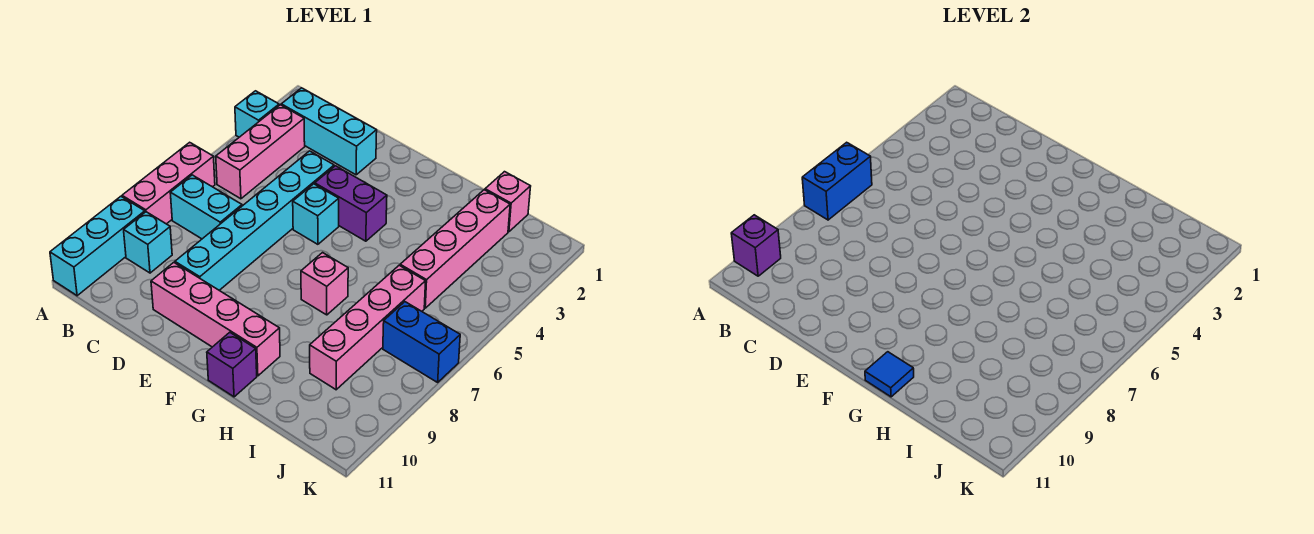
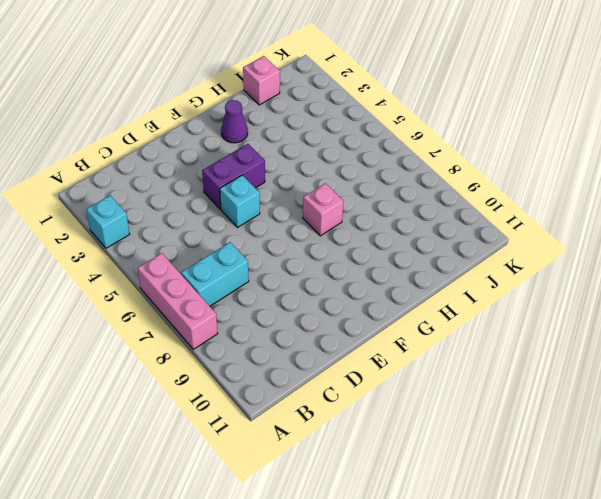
purple cone G2 level 1 -> none
none -> cyan brick A9:A11 level 1
none -> cyan brick B2:D2 level 1
none -> pink brick B3:B5 level 1

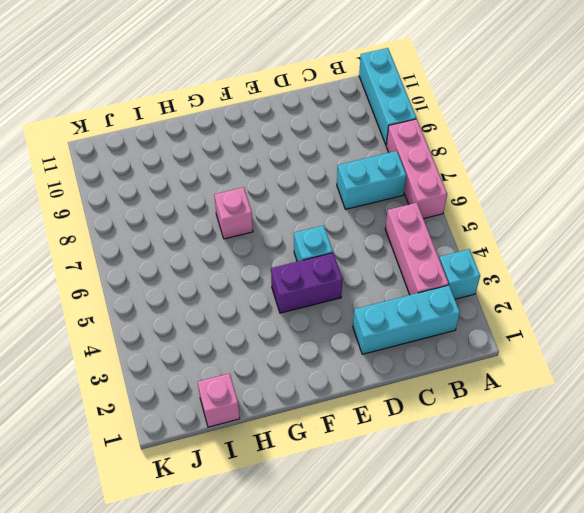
none -> cyan brick B9 level 1
none -> cyan brick D4:D9 level 1
none -> pink brick D10:G10 level 1

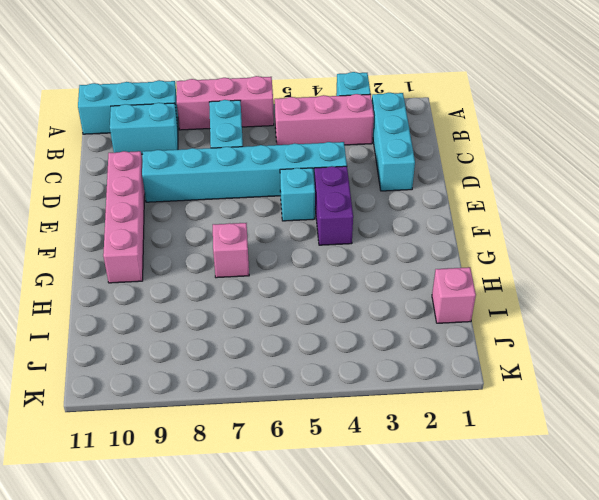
cyan brick B9:B10 level 1 -> cyan brick B9 level 1
none -> purple brick G11 level 1
none -> pink brick I2:I5 level 1
none -> pink brick I6:I9 level 1

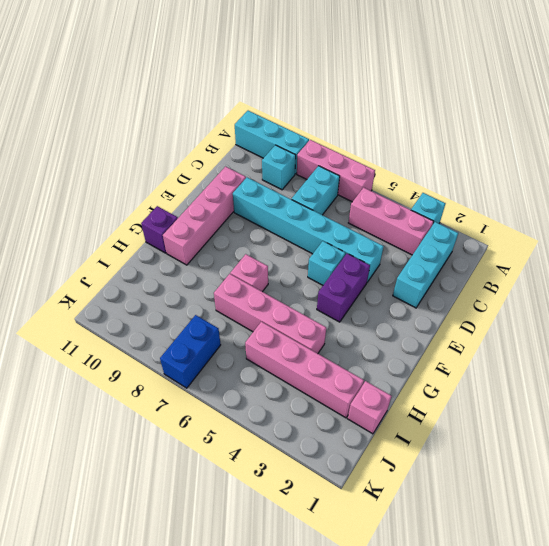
pink brick H4:H7 level 1 -> pink brick I6:I9 level 1
none -> blue brick A6:A7 level 2
none -> purple brick A10 level 2
none -> blue tile G11 level 2

